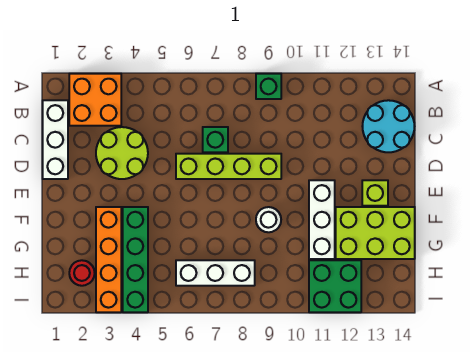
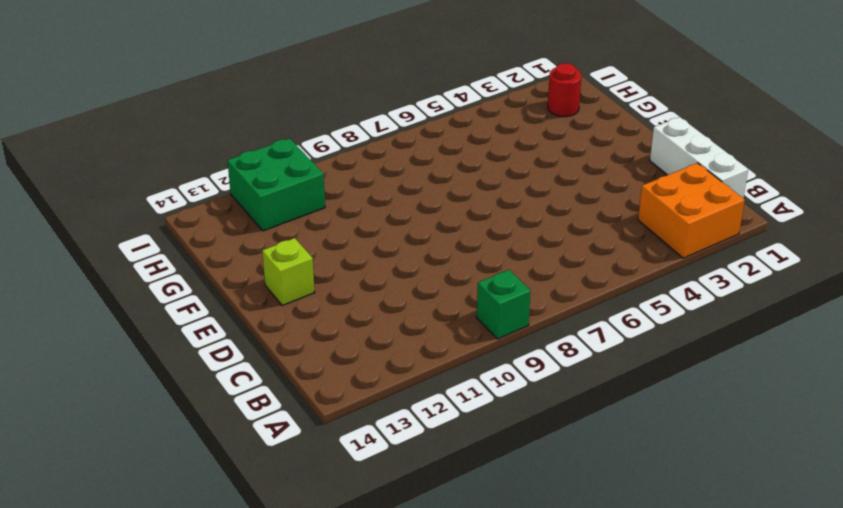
none -> cyan round brick B13:C14 level 1
none -> lime round brick C3:D4 level 1
none -> green brick C7 level 1

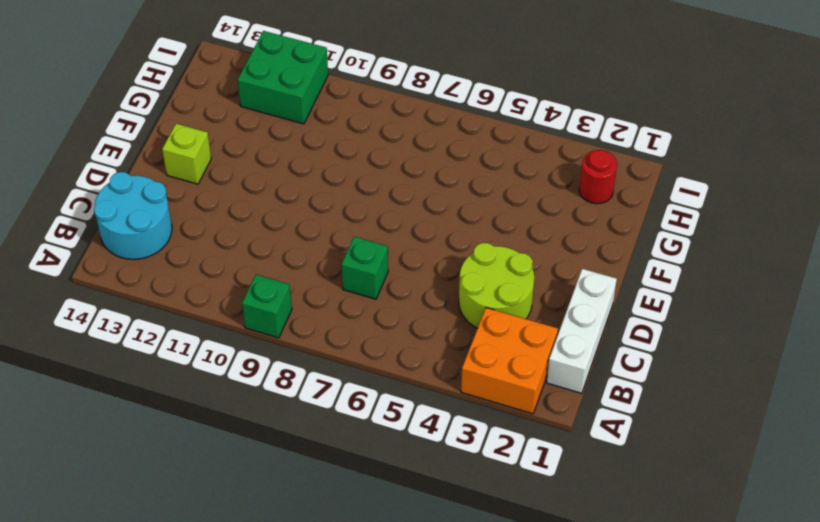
none -> lime brick D6:D9 level 1
none -> white brick E11:G11 level 1
none -> orange brick F3:I3 level 1

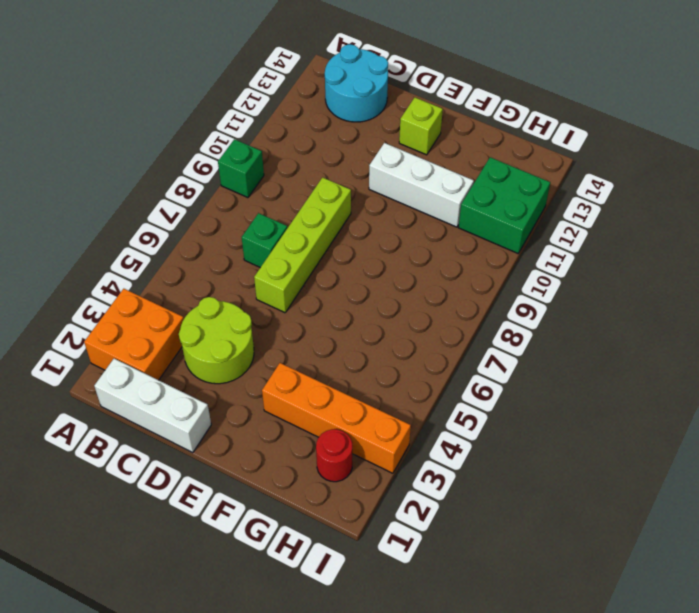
none -> green brick F4:I4 level 1
none -> white round brick F9 level 1
none -> lime brick F12:G14 level 1

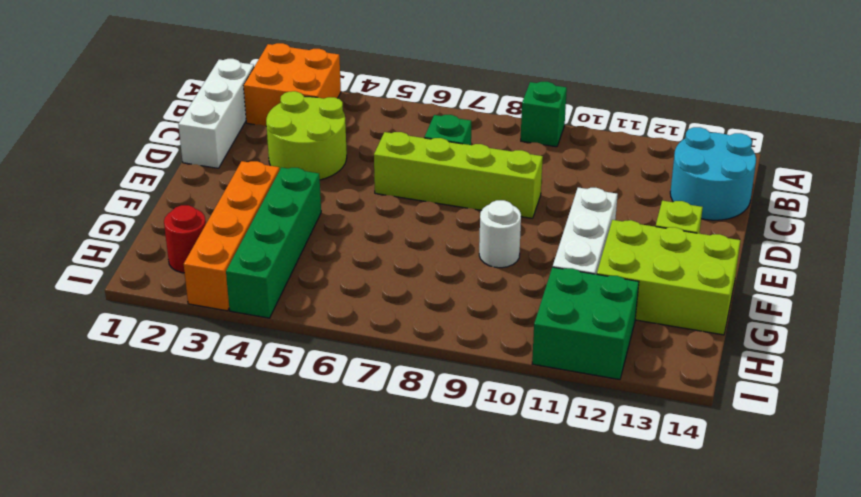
none -> white brick H6:H8 level 1

